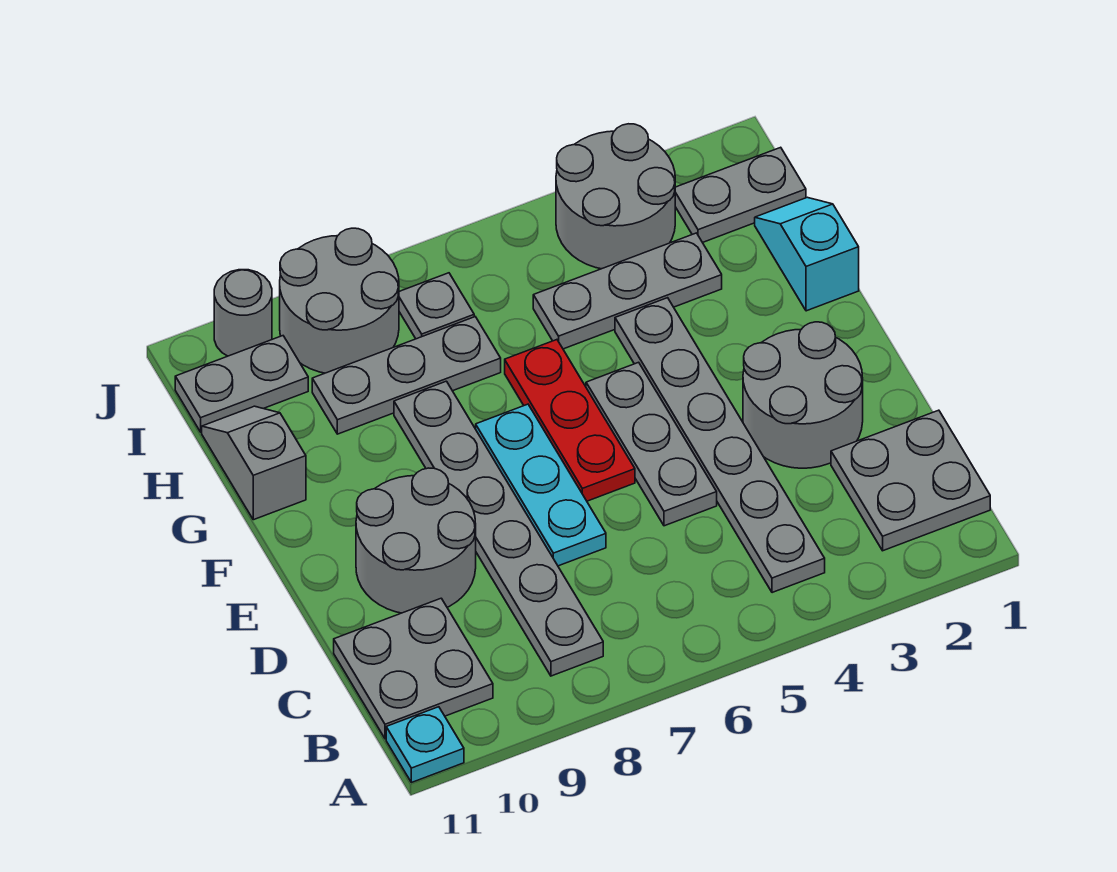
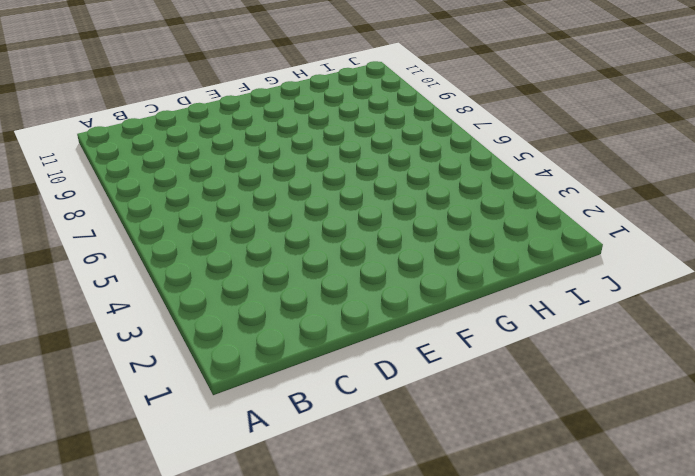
none -> cyan plate A11 level 1
none -> grey plate B1:C2 level 1
none -> grey plate B4:G4 level 1

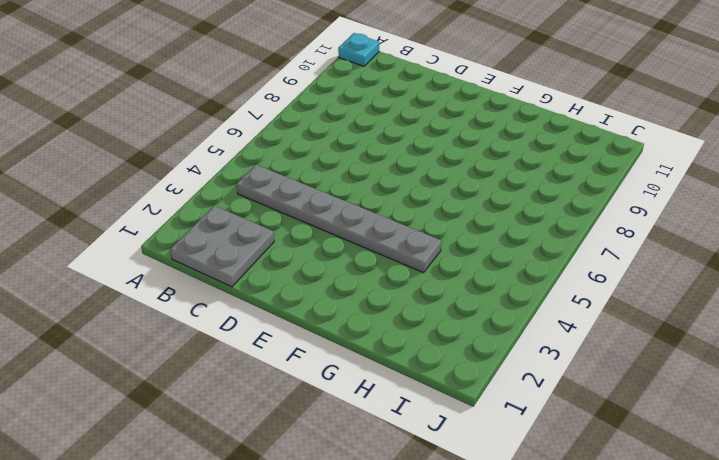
none -> grey plate B8:G8 level 1
none -> grey plate B10:C11 level 1
none -> grey round brick D2:E3 level 1

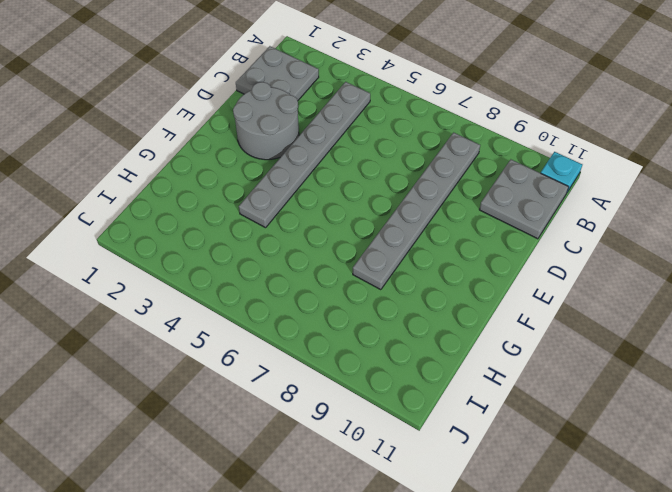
none -> grey plate D5:F5 level 1
none -> cyan plate D7:F7 level 1
none -> grey round brick D9:E10 level 1

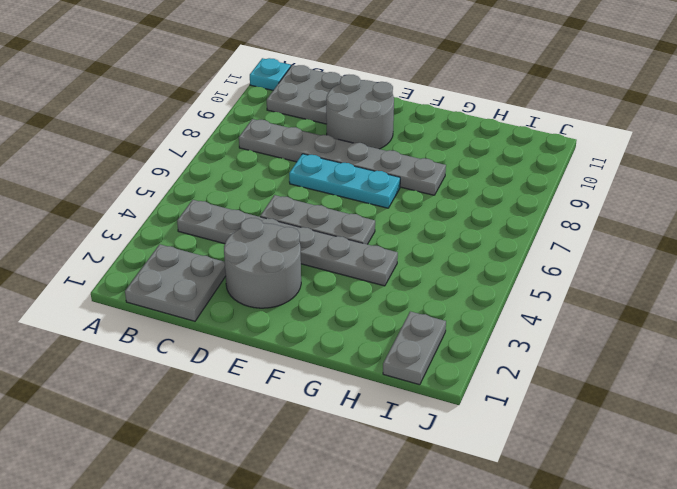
none -> red plate E6:G6 level 1
none -> cyan slope G1:H1 level 1 top G
none -> grey slope G11:H11 level 1 top G

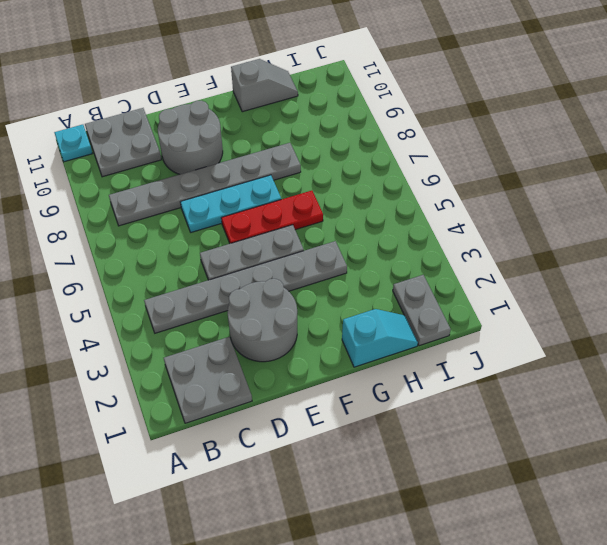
none -> grey plate H3:H5 level 1
none -> grey plate H7:H9 level 1
none -> grey round brick I3:J4 level 1

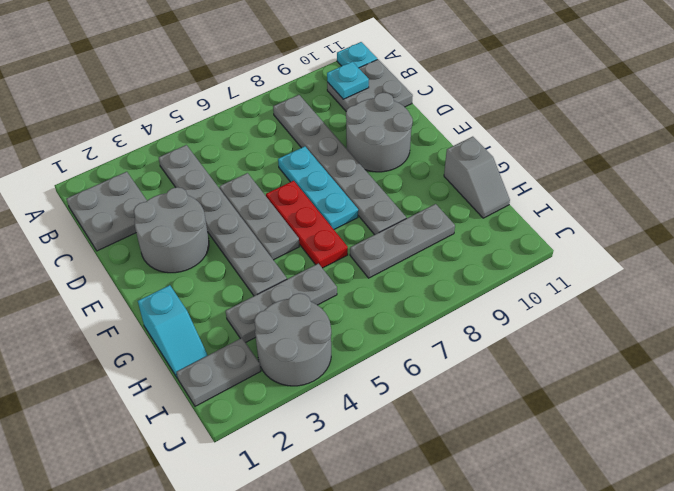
cyan plate B10 level 2 -> none
none -> grey plate I7 level 1
none -> grey round brick I8:J9 level 1
none -> grey plate I10:I11 level 1

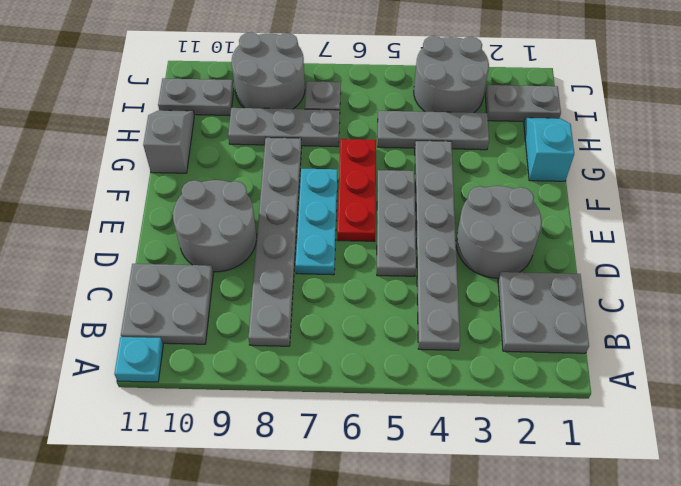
none -> grey round brick J10 level 1

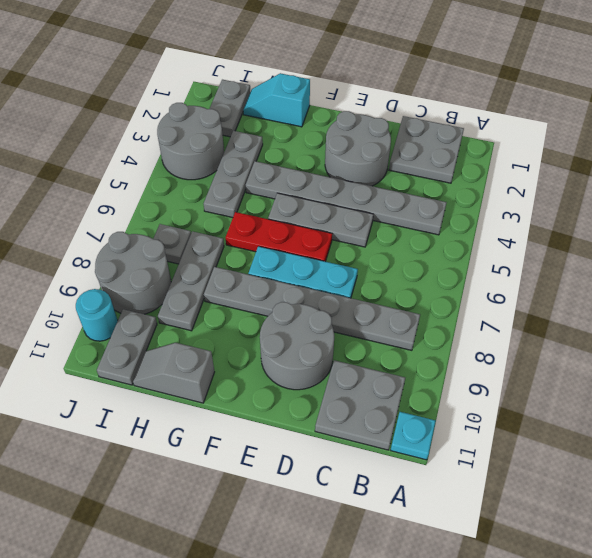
cyan round brick J10 level 1 -> grey round brick J10 level 1

